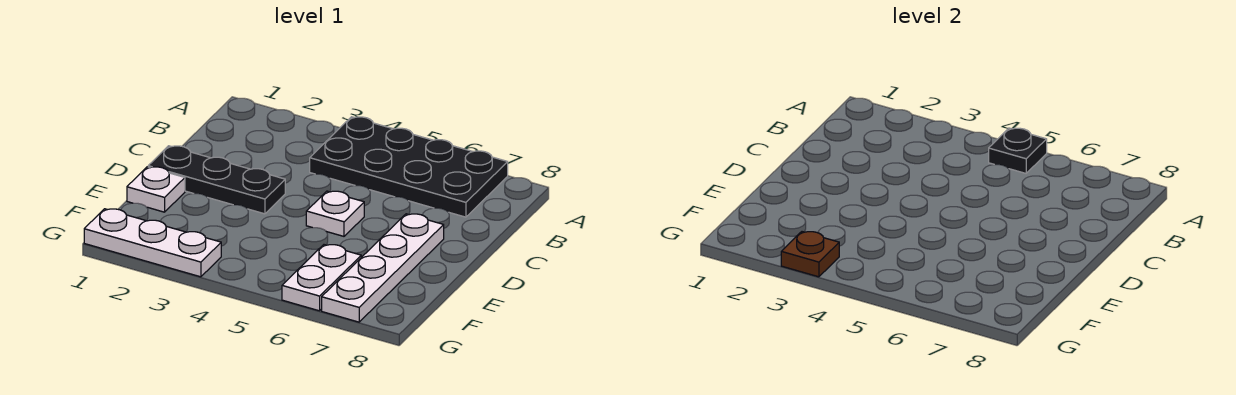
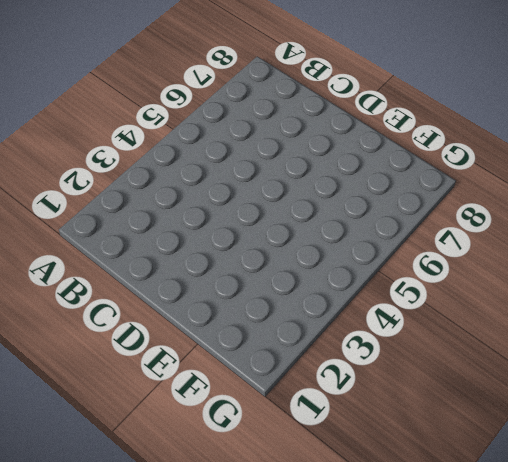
none -> black plate A4:B7 level 1
none -> black plate D1:D3 level 1

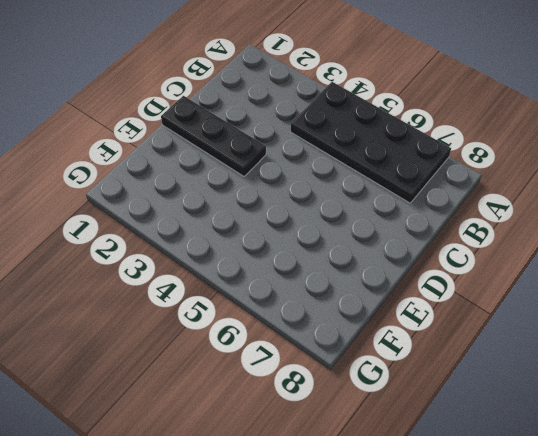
none -> white plate D5 level 1
none -> white plate D7:G7 level 1

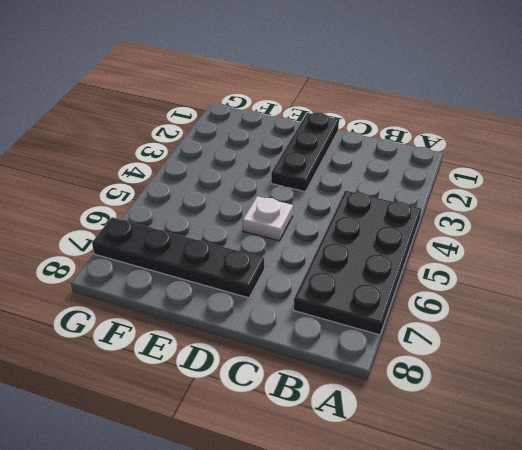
black plate D7:G7 level 1 -> white plate D7:G7 level 1
none -> white plate E1 level 1
none -> white plate F6:G6 level 1

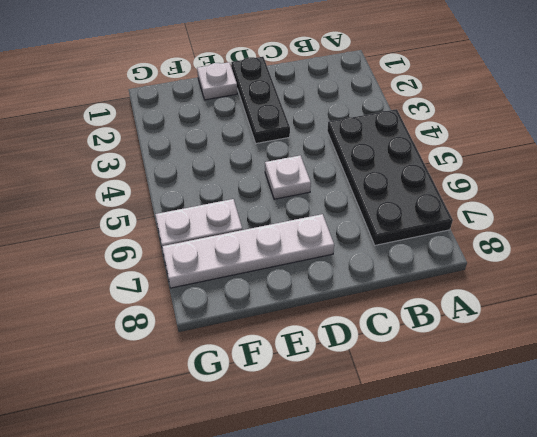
none -> white plate G1:G3 level 1
none -> black plate A5 level 2

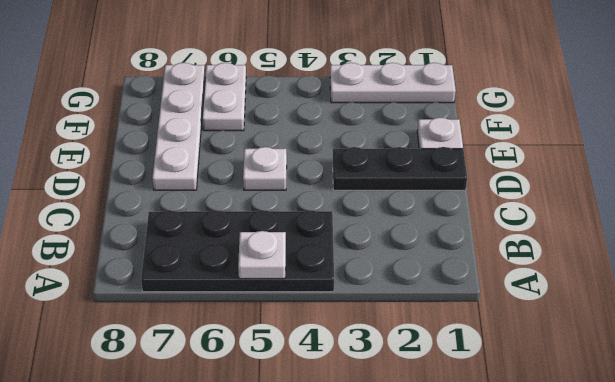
white plate A5 level 2 -> black plate A5 level 2
none -> brown plate G3 level 2

